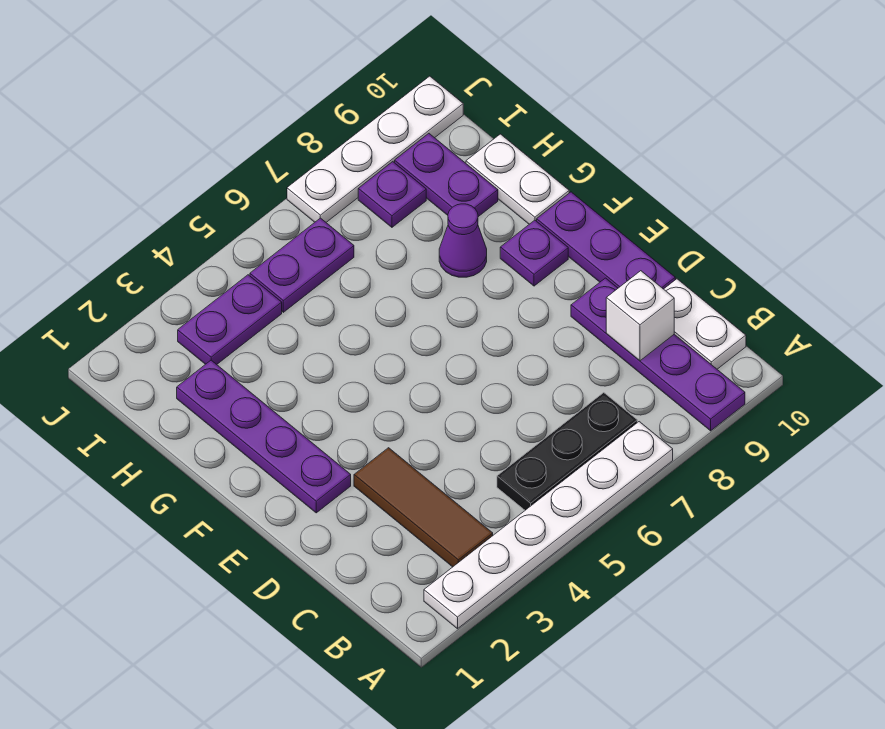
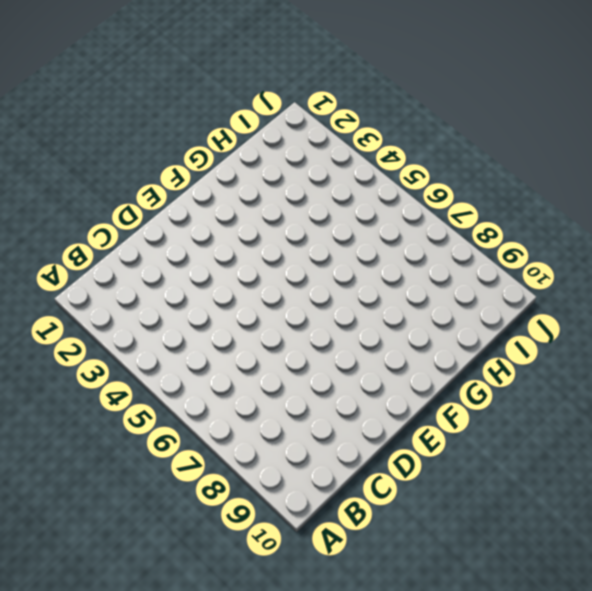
none -> white plate A2:A7 level 1
none -> purple plate A9:D9 level 1
none -> brown tile B3:D3 level 1

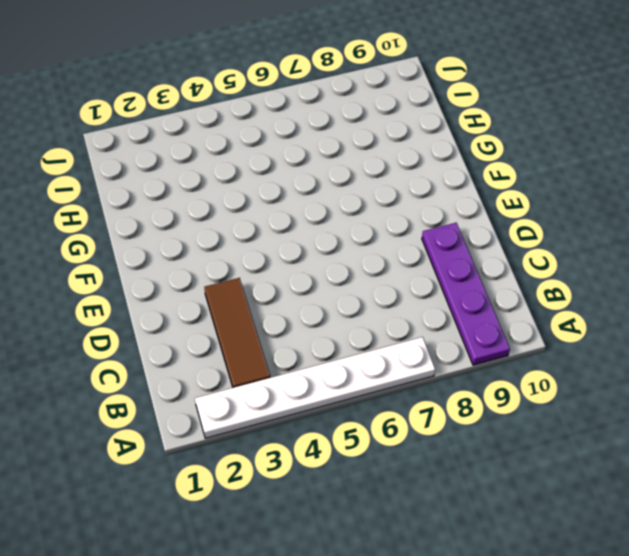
none -> black plate B5:B7 level 1
none -> white plate B10:C10 level 1
none -> purple plate D10:F10 level 1

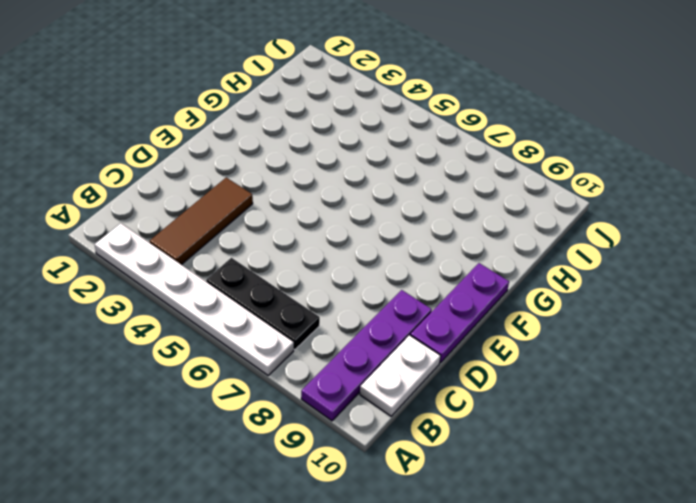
none -> purple plate E2:H2 level 1
none -> purple plate F9 level 1
none -> purple cone G8 level 1

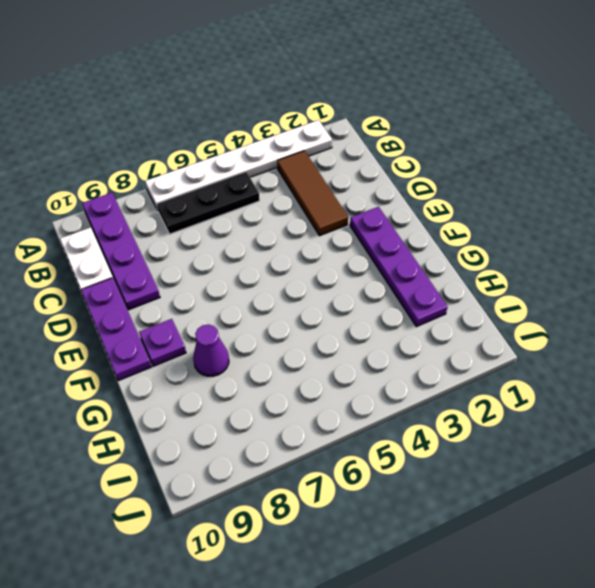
none -> white plate G10:H10 level 1
none -> purple plate H9:I9 level 1
none -> purple plate I3:I4 level 1

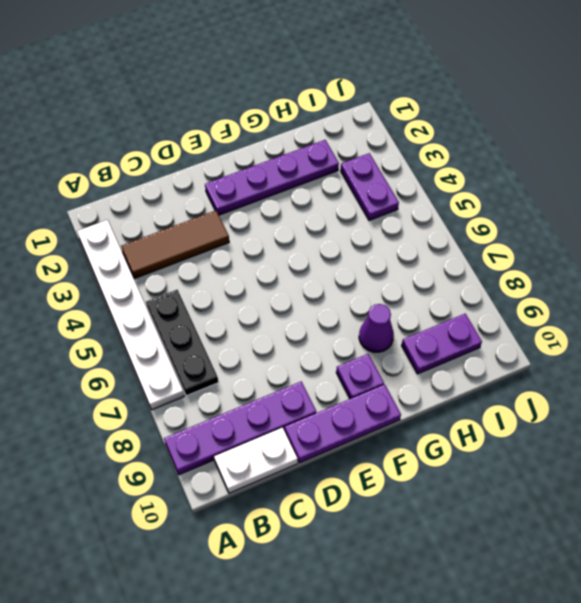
none -> white plate G10:H10 level 1
none -> purple plate I5:I6 level 1
none -> purple plate I8 level 1

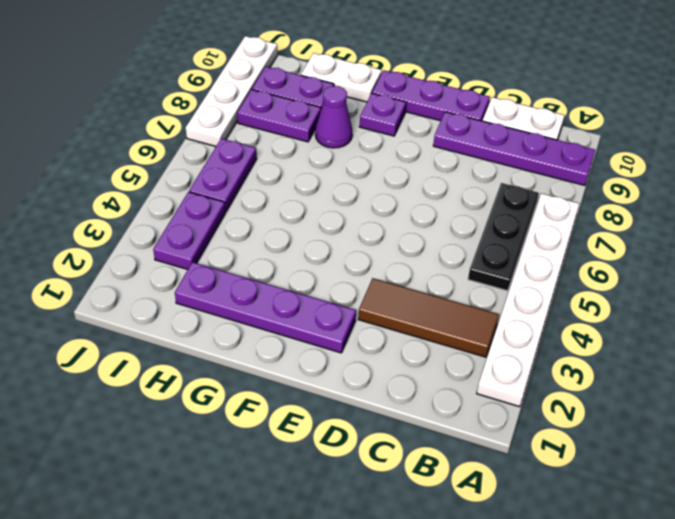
purple plate H8:I8 level 1 -> purple plate I8 level 1
none -> white brick C9 level 2

